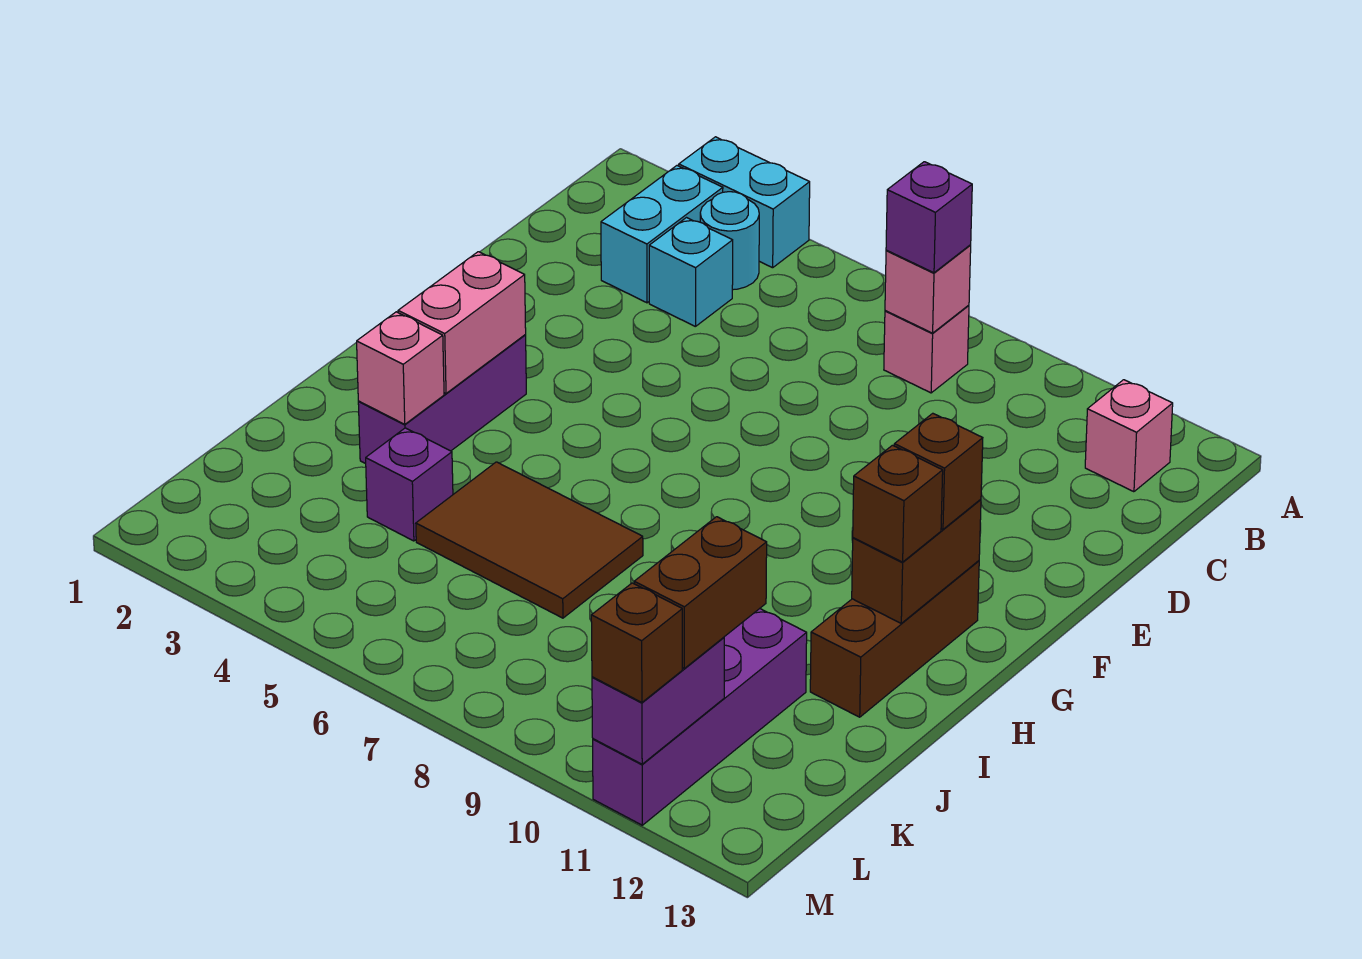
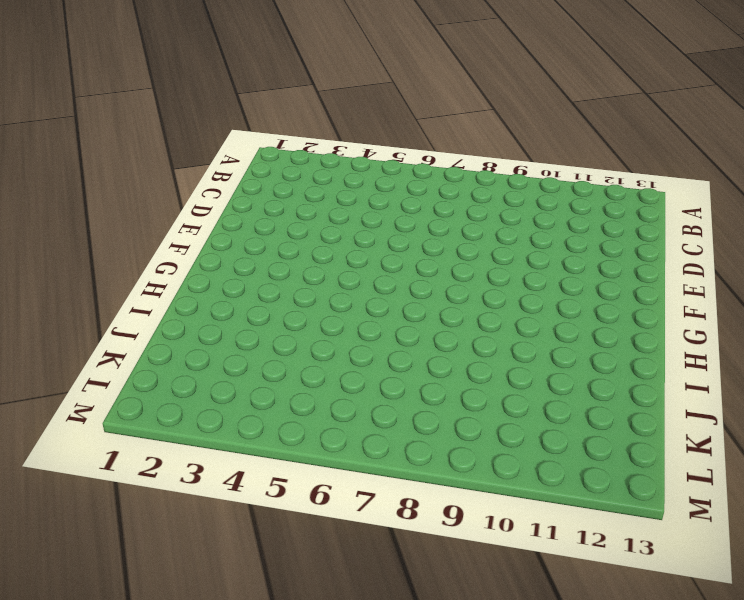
none -> cyan brick A3:A4 level 1
none -> cyan brick B3:C3 level 1
none -> cyan round brick B4 level 1

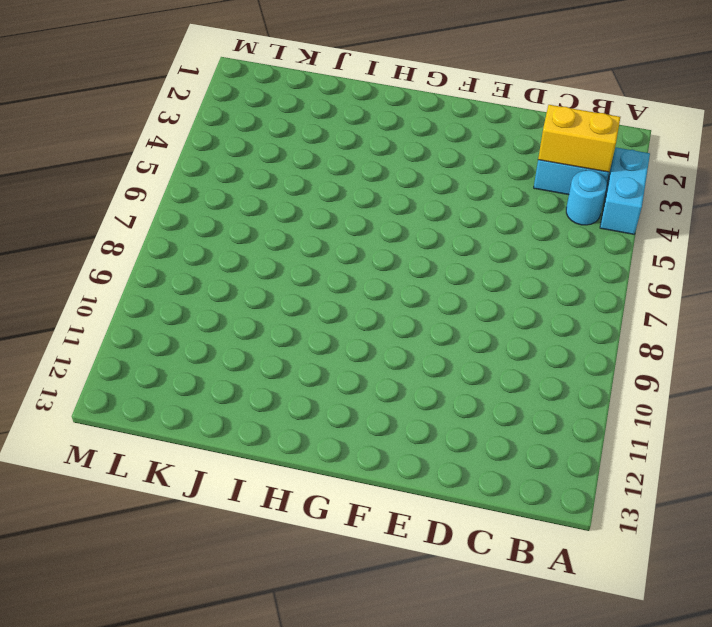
yellow brick B3:C3 level 2 -> none
none -> pink brick B8 level 1
none -> pink brick B12 level 1
none -> cyan brick C4 level 1

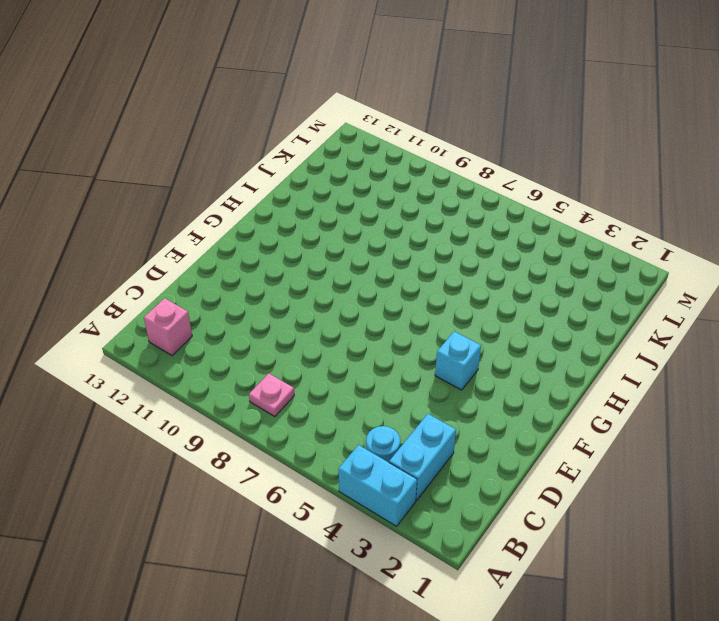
pink plate B8 level 1 -> pink brick B8 level 1
cyan brick F4 level 1 -> cyan brick C4 level 1
none -> purple brick G3:I3 level 1
none -> brown brick G12:I12 level 1
none -> brown tile I5:J7 level 1

